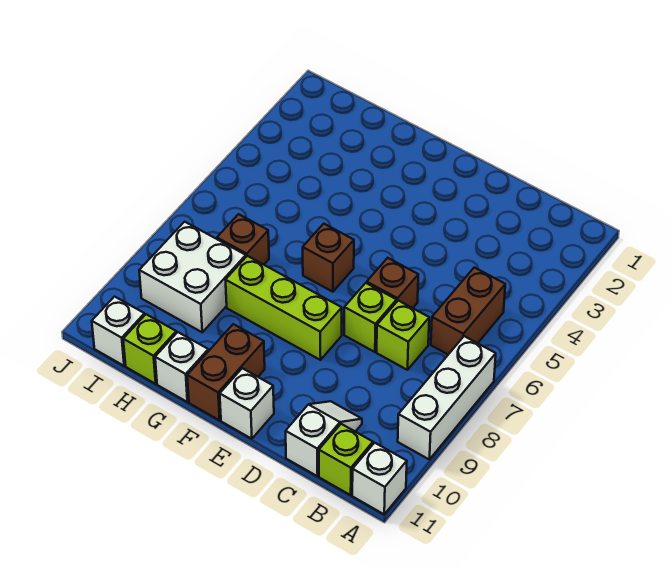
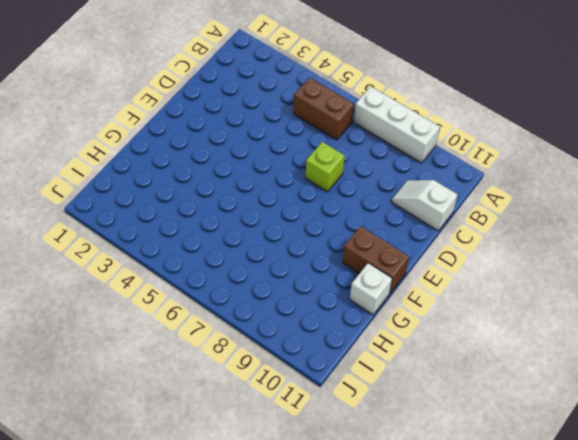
none -> white brick A11 level 1
none -> lime brick B11 level 1
none -> lime brick C7 level 1

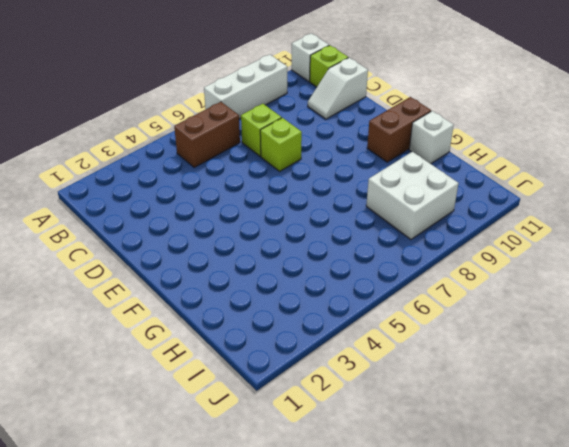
none -> brown brick D6 level 1
none -> lime brick E8:G8 level 1
none -> white brick E11 level 1

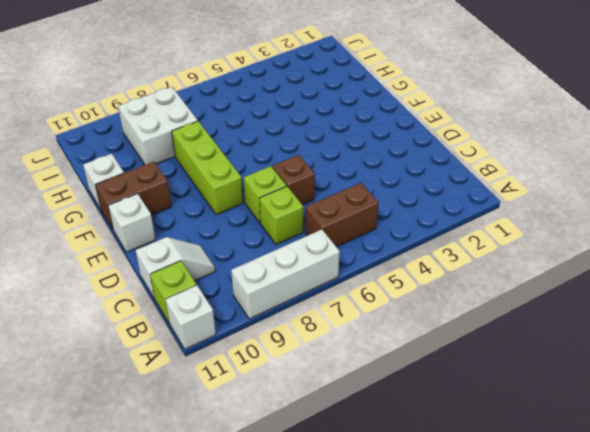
none -> brown brick F6 level 1
none -> brown brick H7 level 1
none -> lime brick H11 level 1

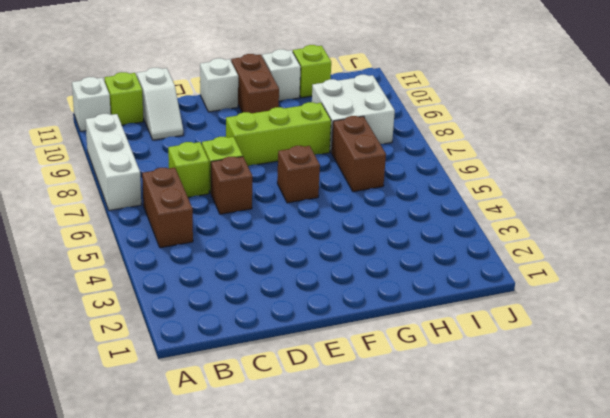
brown brick H6:H7 level 1 -> brown brick H7 level 1
none -> white brick I11 level 1

